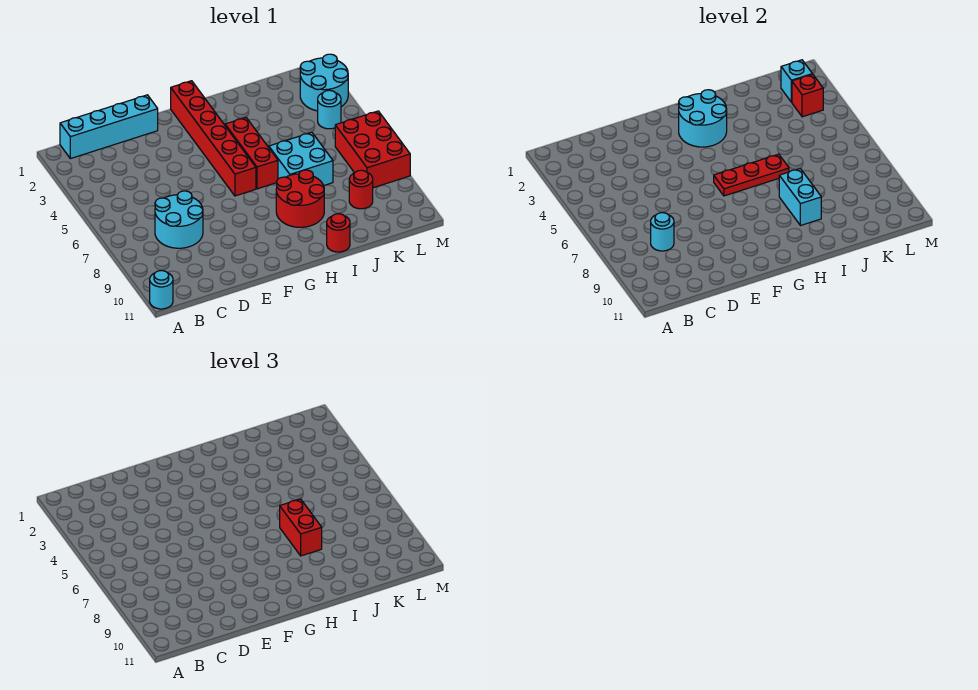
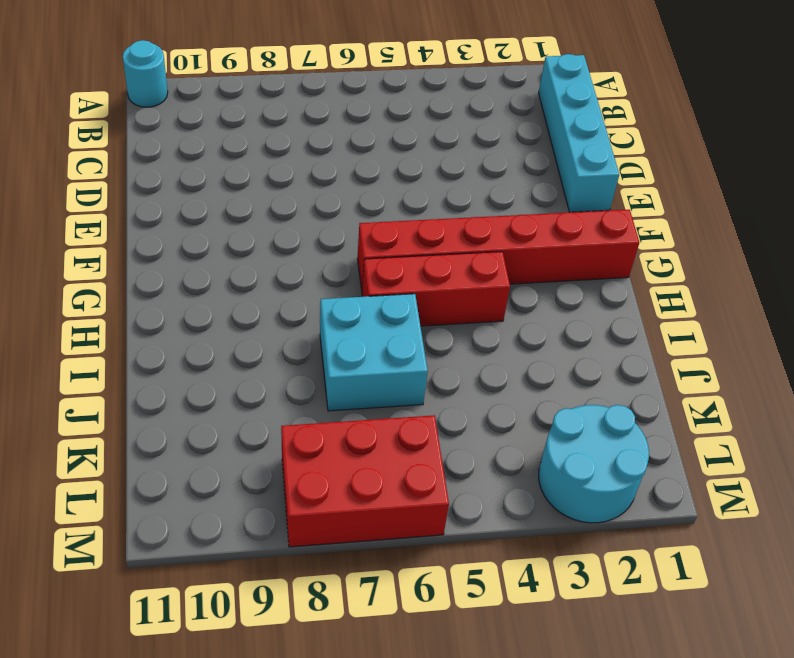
none -> cyan round brick C7:D8 level 1
none -> red round brick H8:I9 level 1
none -> red round brick I11 level 1

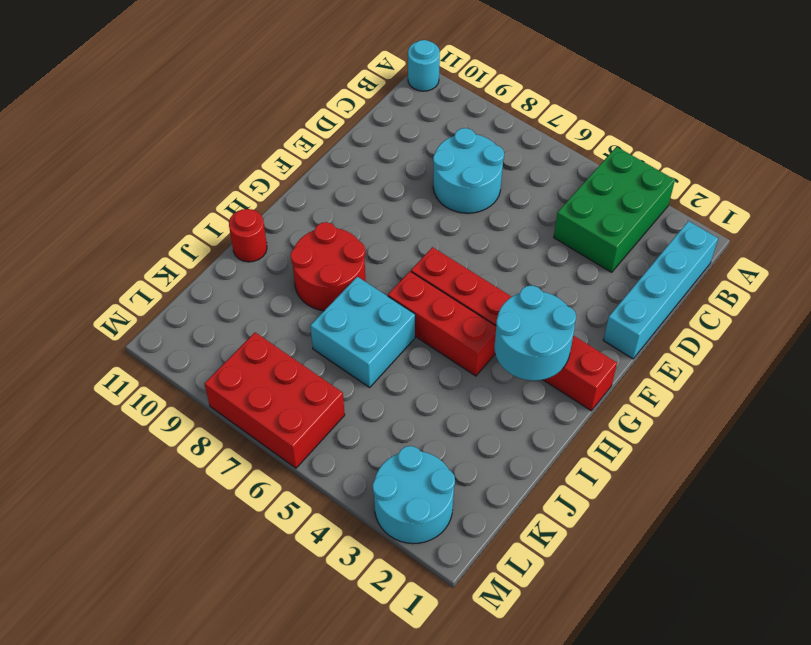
green brick A3:C4 level 1 -> none
none -> red round brick K9 level 1
none -> cyan round brick L4 level 1
none -> cyan round brick C8 level 2

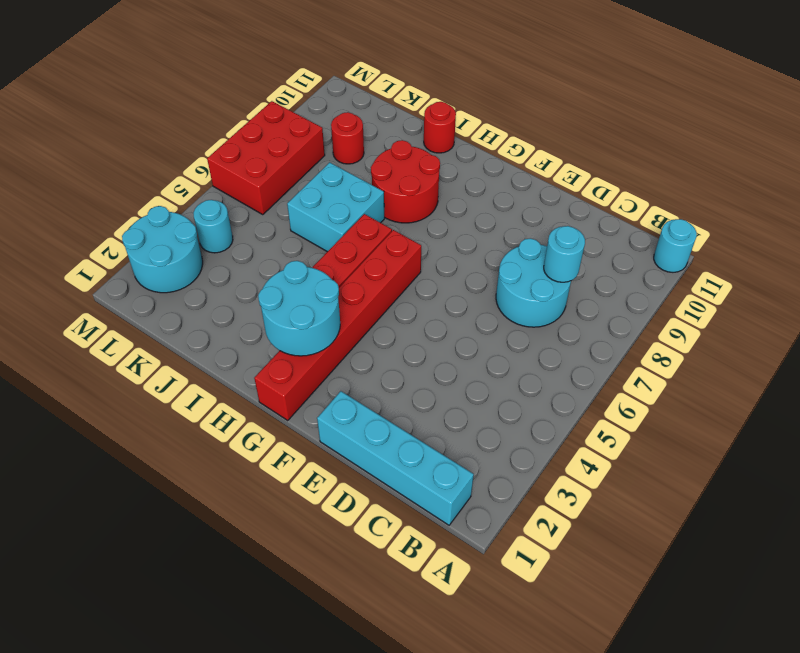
none -> red plate G6:I6 level 2
none -> cyan brick I8:I9 level 2
none -> cyan brick L2 level 2

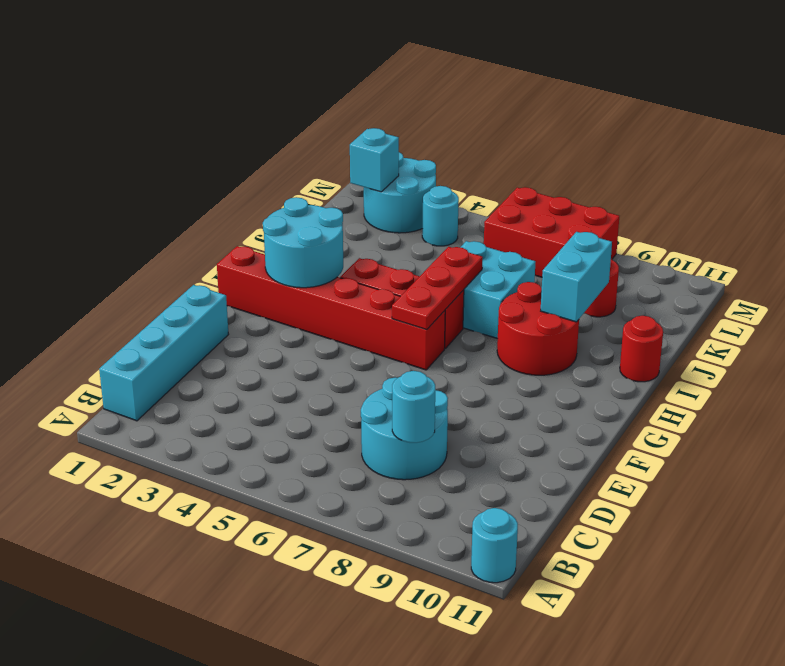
cyan brick I9:J9 level 2 -> cyan brick I8:I9 level 2
none -> red brick L3 level 2
none -> red brick I7:I8 level 3

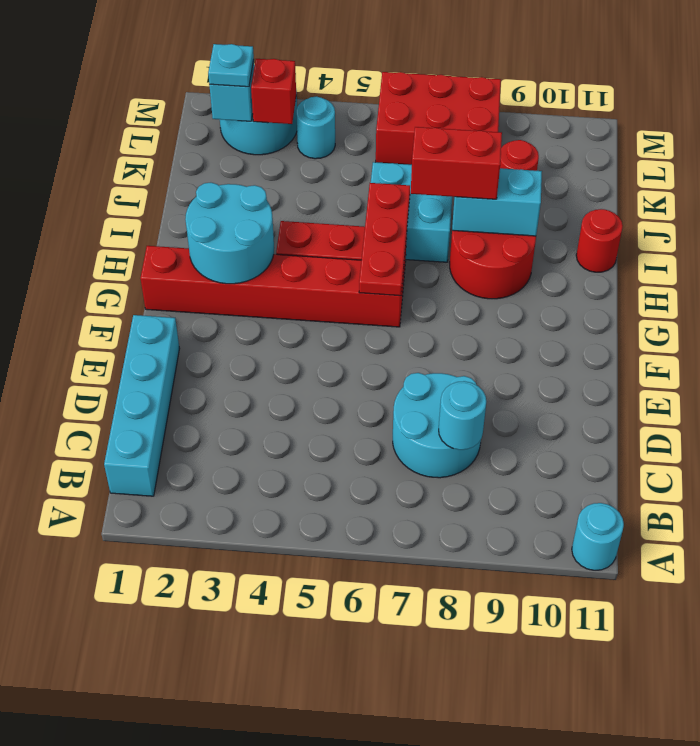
cyan plate L2 level 3 -> none

